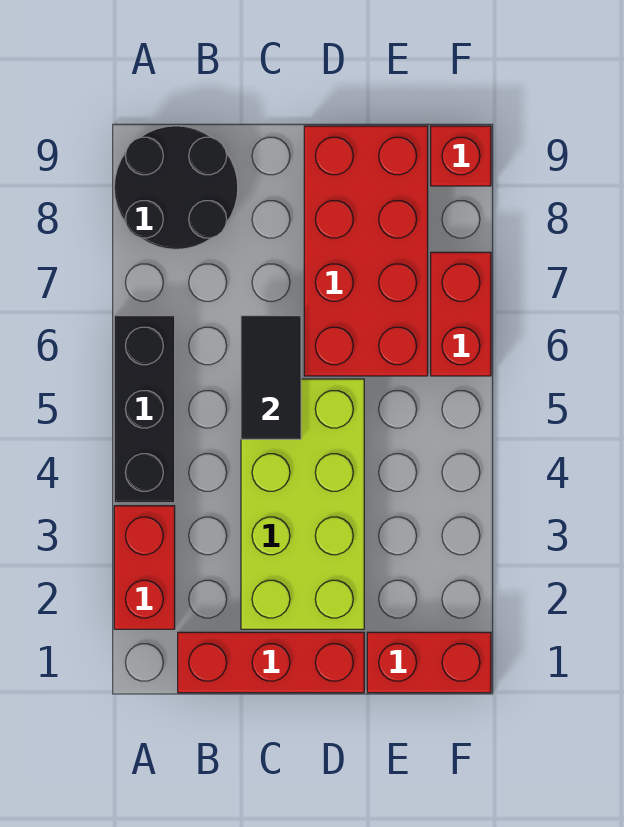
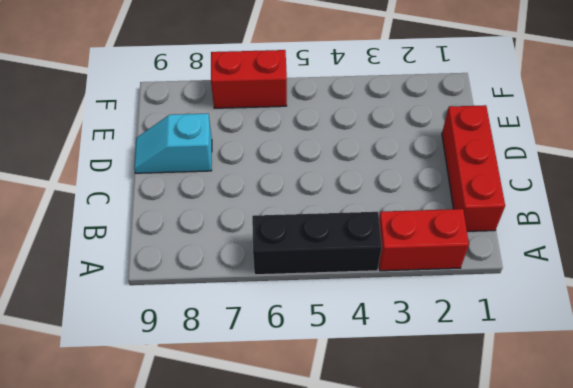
cyan slope D8:D9 level 1 top 8 -> red brick D6:E9 level 1
none -> black round brick A8:B9 level 1
none -> lime brick C2:D5 level 1

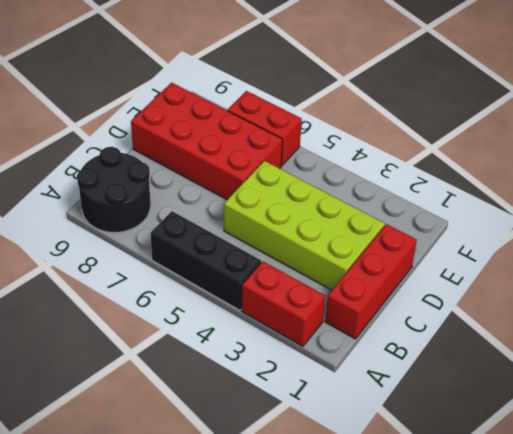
none -> red brick E1:F1 level 1
none -> red brick F9 level 1

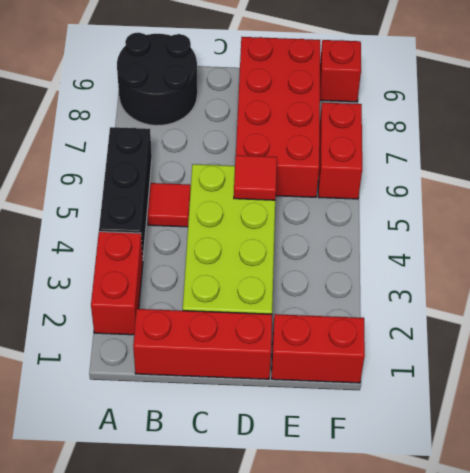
red tile B5 level 1 -> none
red tile D5 level 2 -> none
none -> black tile C5:C6 level 2

